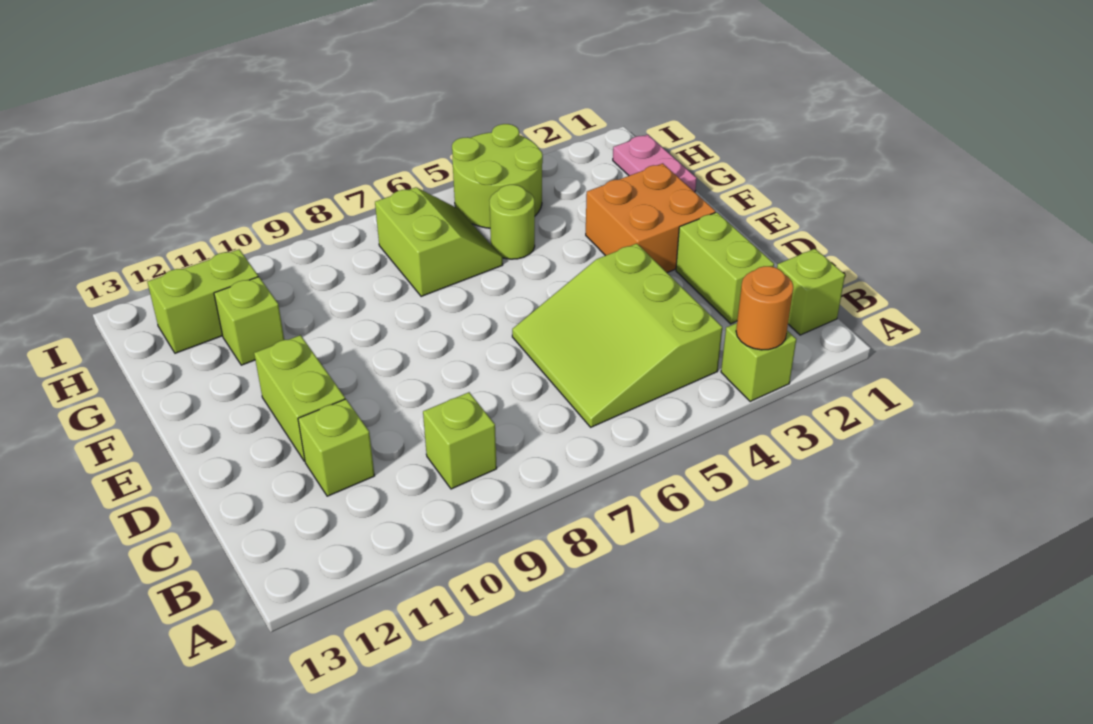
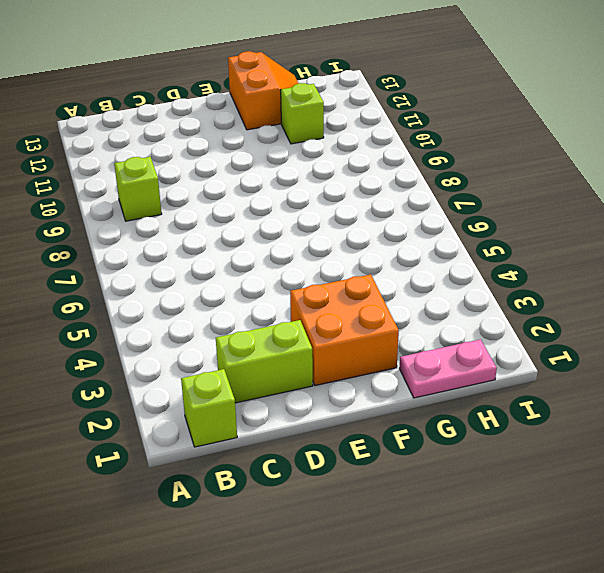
orange slope F12:G13 level 1 top F -> none
none -> lime brick A3 level 1
none -> lime slope B4:D6 level 1 top 4
none -> lime brick C11 level 1

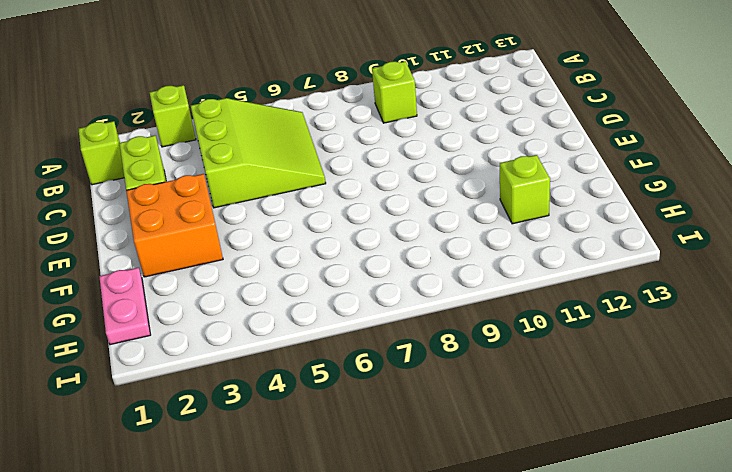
none -> lime brick C11 level 1
none -> lime brick D11:E11 level 1
none -> lime round brick G5 level 1

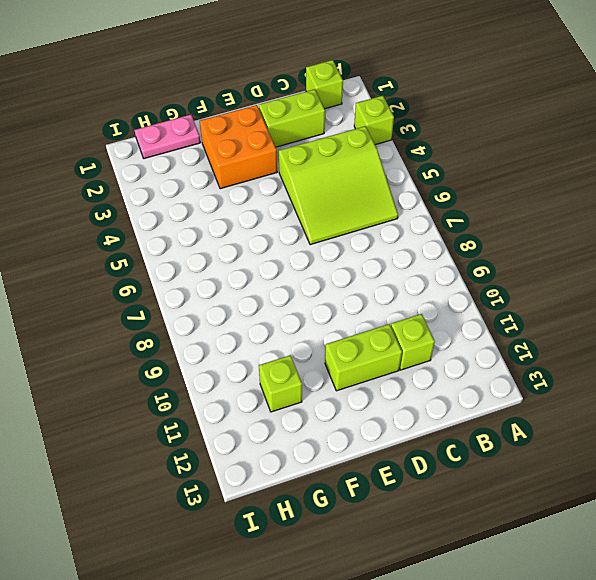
none -> lime brick B9 level 1
none -> lime round brick G5 level 1
none -> lime slope G6:H7 level 1 top 7

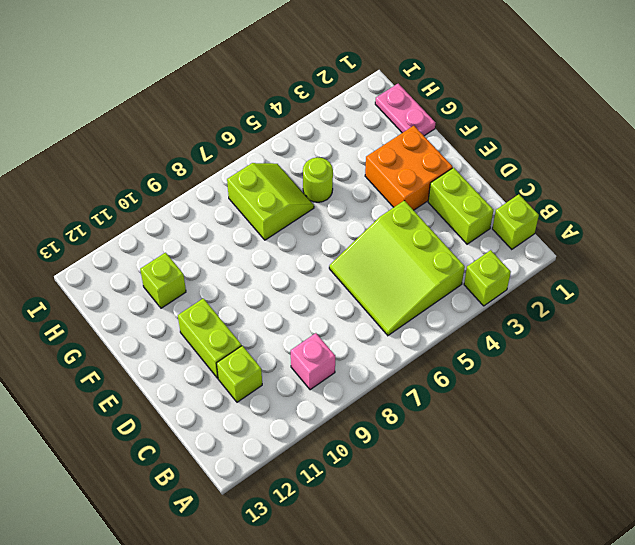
pink brick B9 level 1 -> lime brick B9 level 1
none -> lime round brick H4:I5 level 1
none -> lime brick H11:H12 level 1
none -> orange round brick A3 level 2

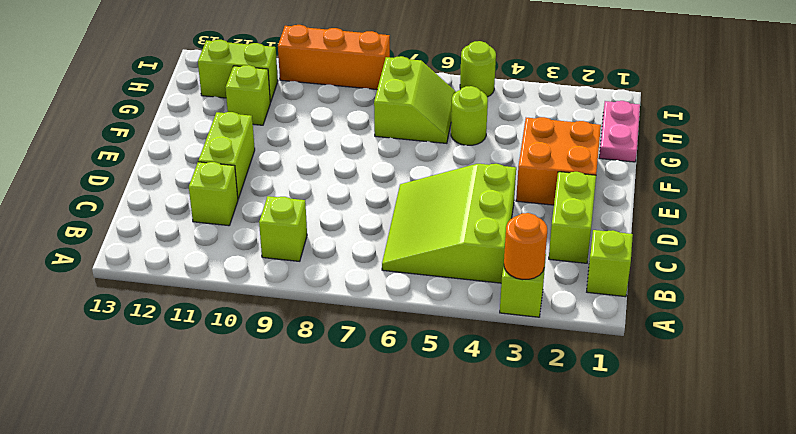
lime round brick I5 level 1 -> lime round brick H4:I5 level 1
orange brick I8:I10 level 1 -> none

